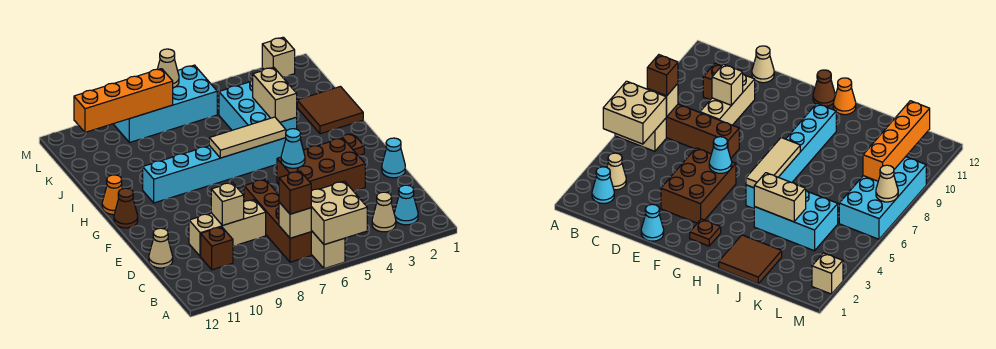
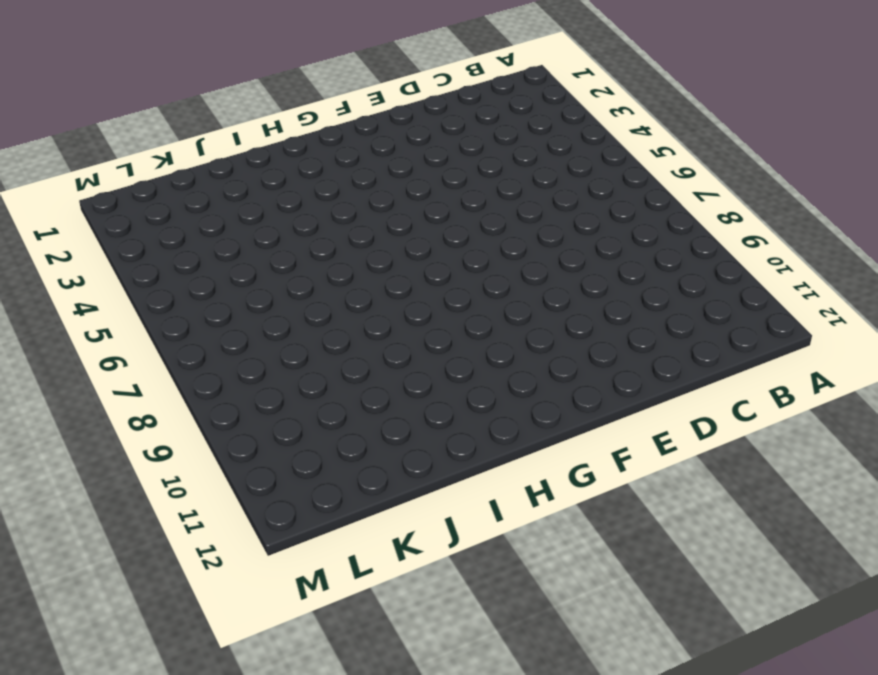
none -> tan brick A6:B6 level 1
none -> cyan cone B2 level 1
none -> tan cone B3 level 1

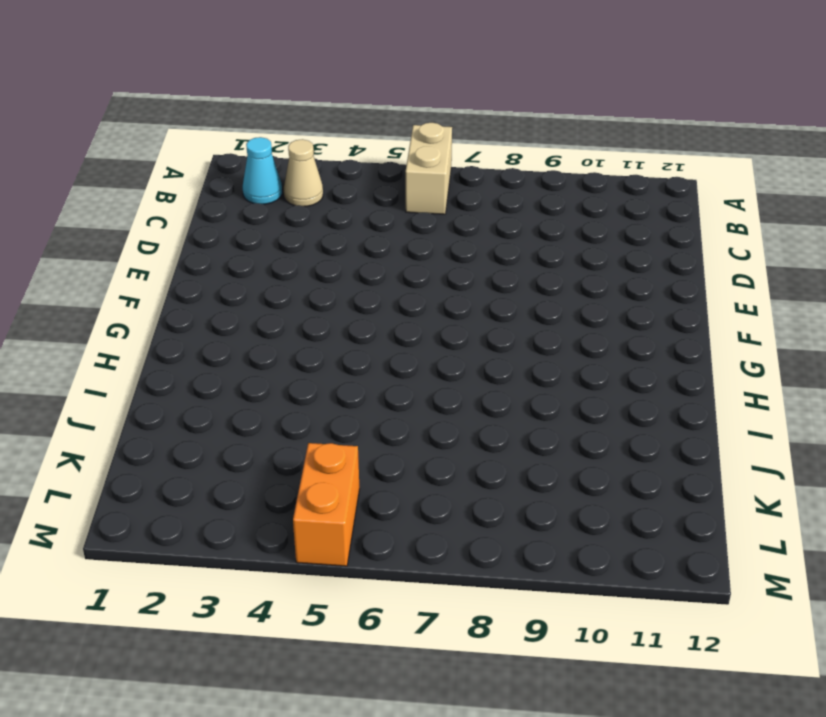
orange brick L5:M5 level 1 -> none
none -> brown brick B7:E7 level 1
none -> brown brick C10 level 1
none -> tan brick D8:D10 level 1

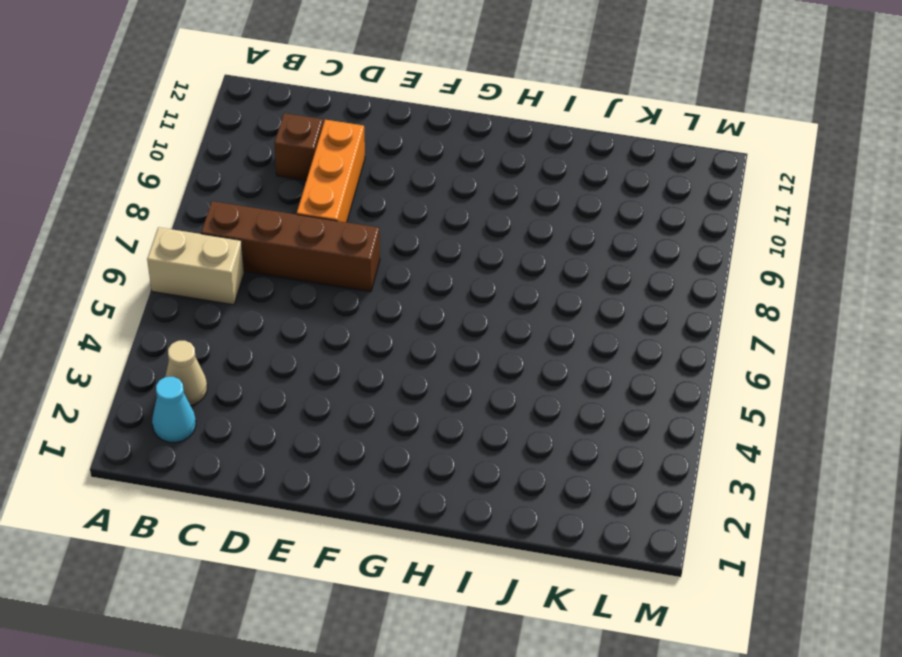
orange brick D8:D10 level 1 -> tan brick D8:D10 level 1
none -> tan cone D12 level 1
none -> cyan cone E1 level 1
none -> brown brick E3:F5 level 1

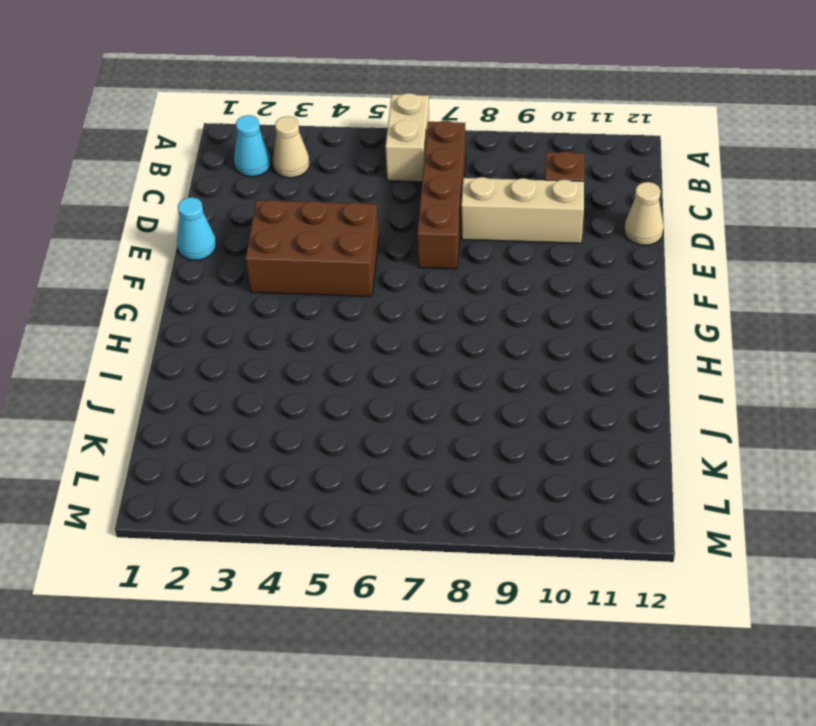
none -> brown plate G2 level 1
none -> brown cone G12 level 1
none -> cyan brick H5:H10 level 1

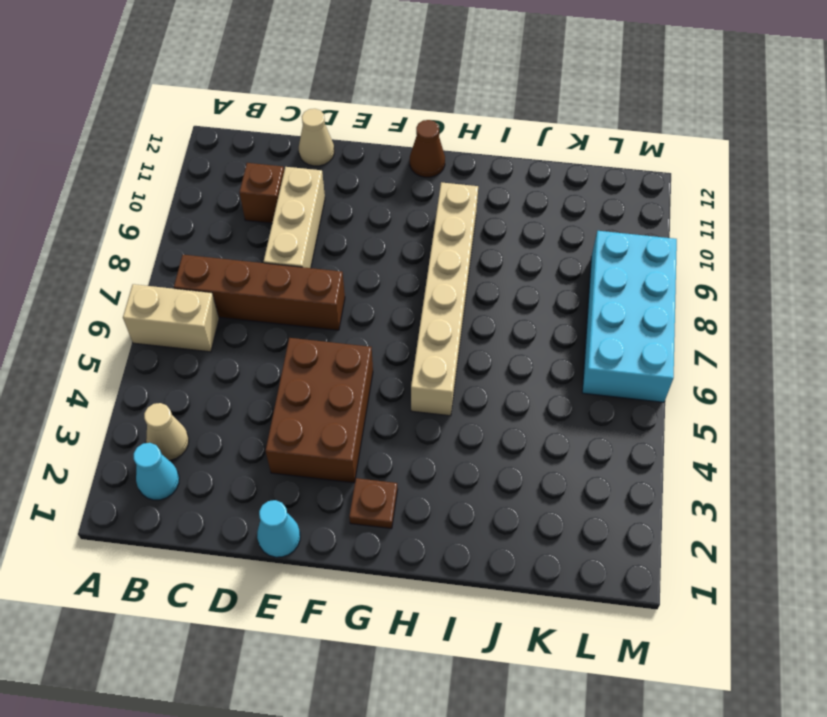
tan brick H5:H10 level 1 -> cyan brick H5:H10 level 1
none -> orange cone H12 level 1
none -> brown tile I1:J2 level 1
none -> cyan brick I4:K5 level 1

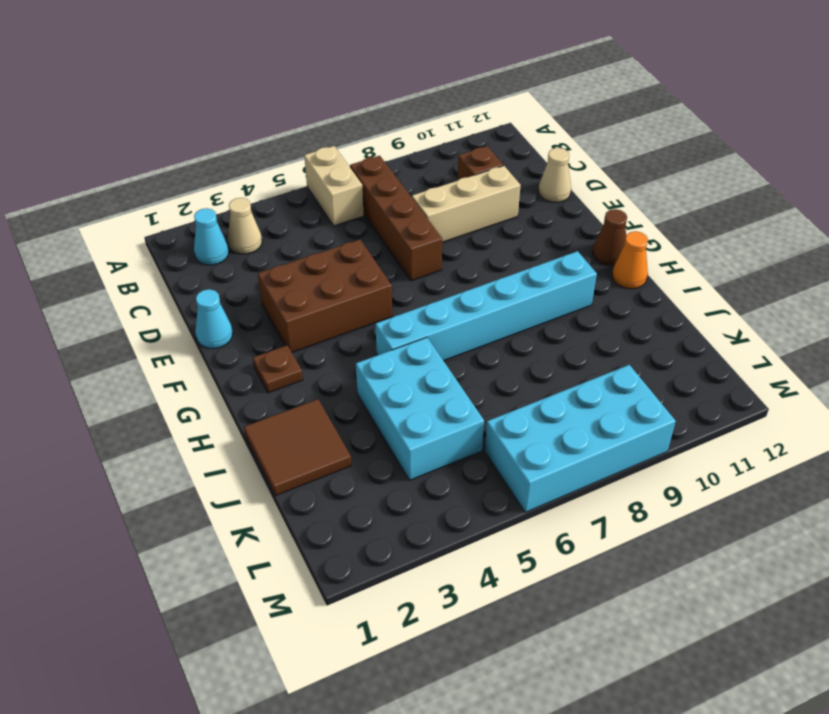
none -> tan brick M2 level 1
none -> tan brick A5:B6 level 2
none -> tan brick B7 level 2

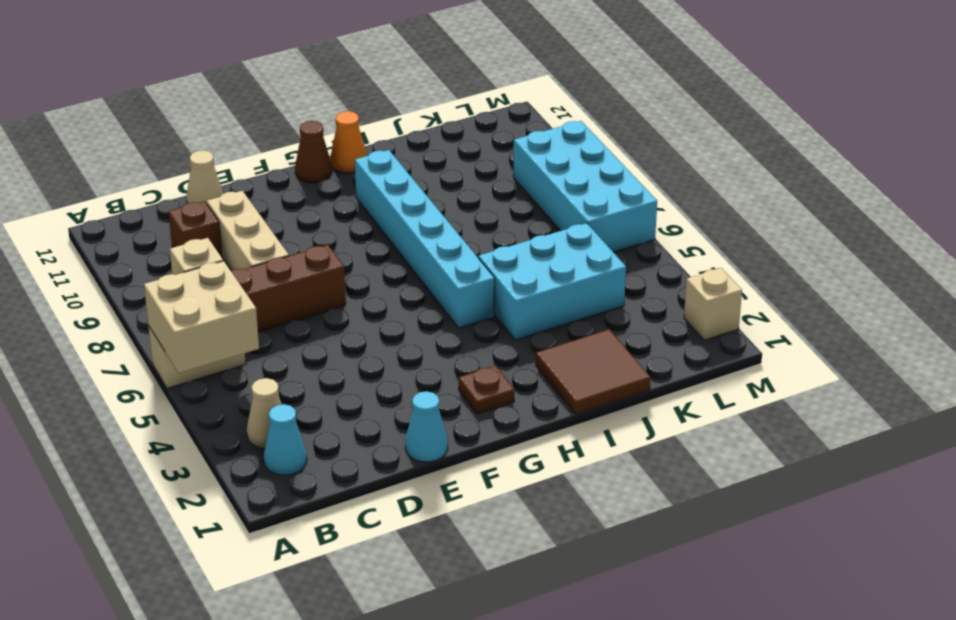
none -> brown brick E3:F5 level 1
none -> tan brick D9 level 2
none -> cyan cone F5 level 2

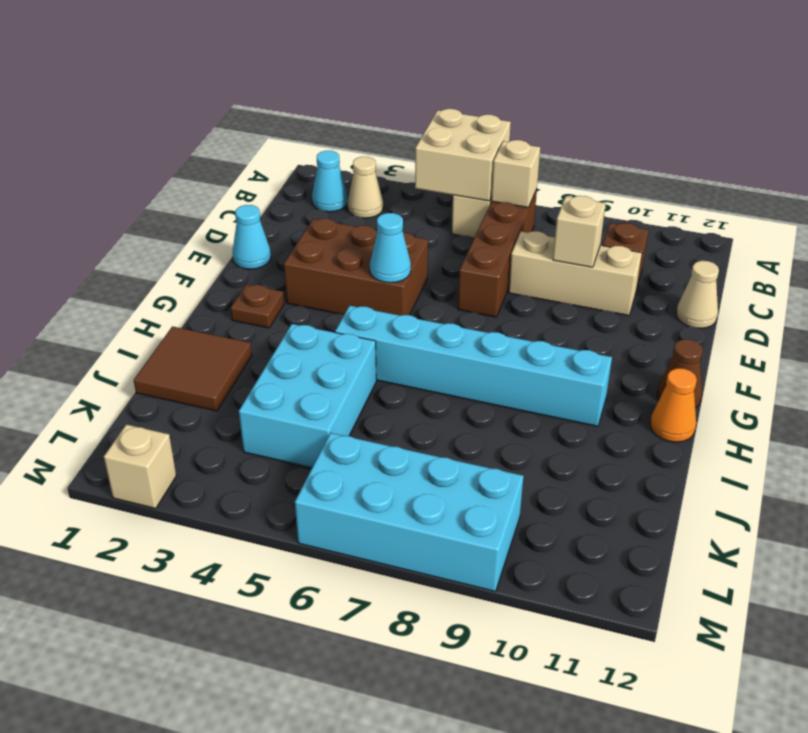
none -> tan tile H5:H7 level 2
none -> tan brick I4:J4 level 2
none -> orange brick L8:L11 level 2

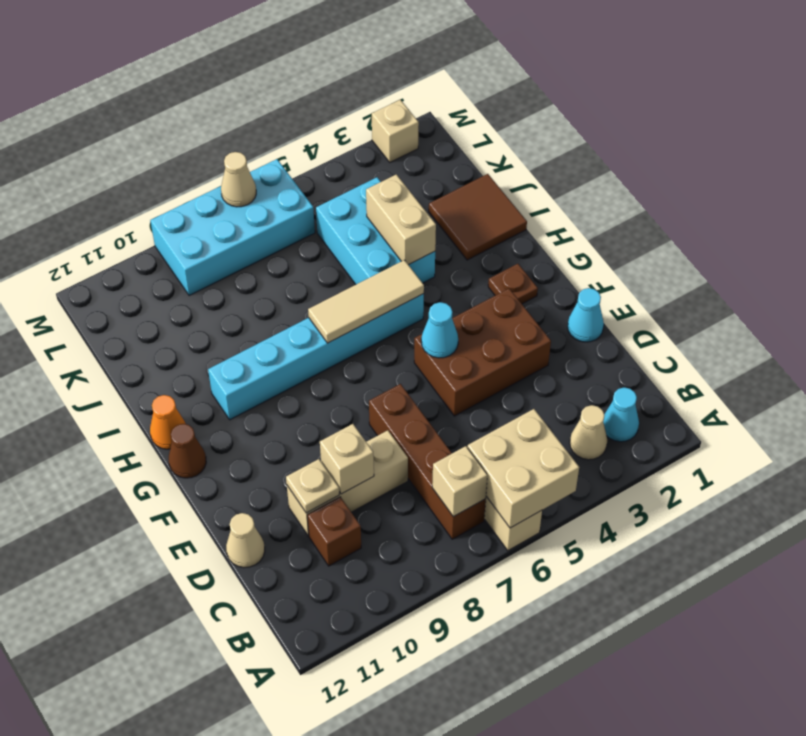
tan plate D10 level 2 -> none
none -> orange brick L8:L11 level 2
none -> brown brick B7 level 3

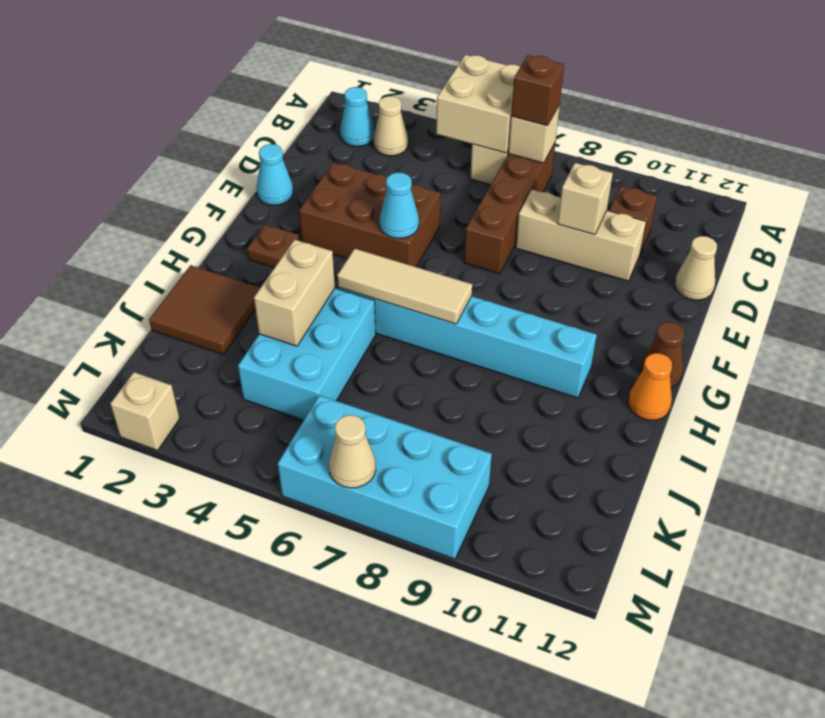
none -> orange brick L8:L11 level 2

